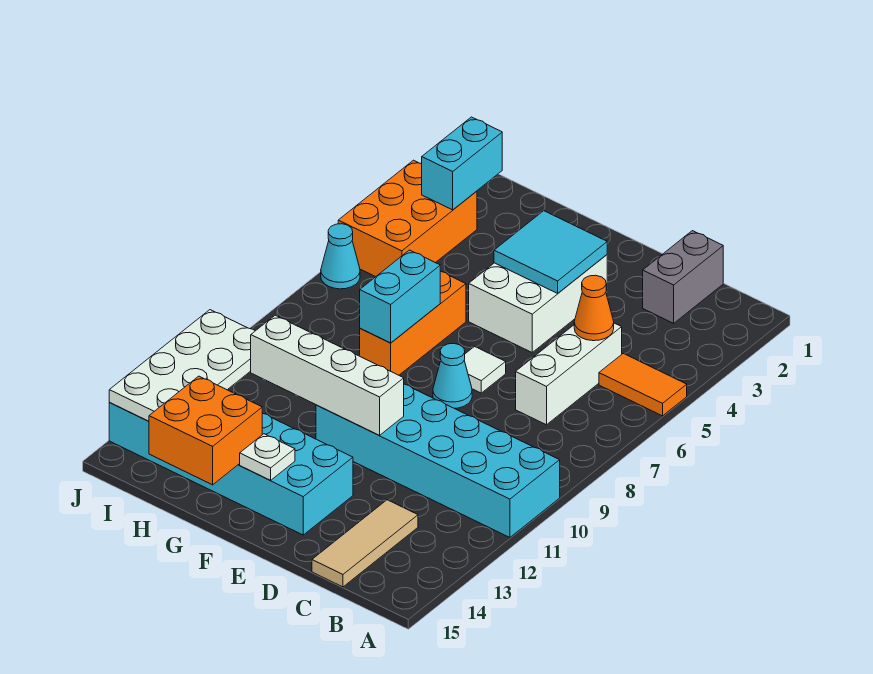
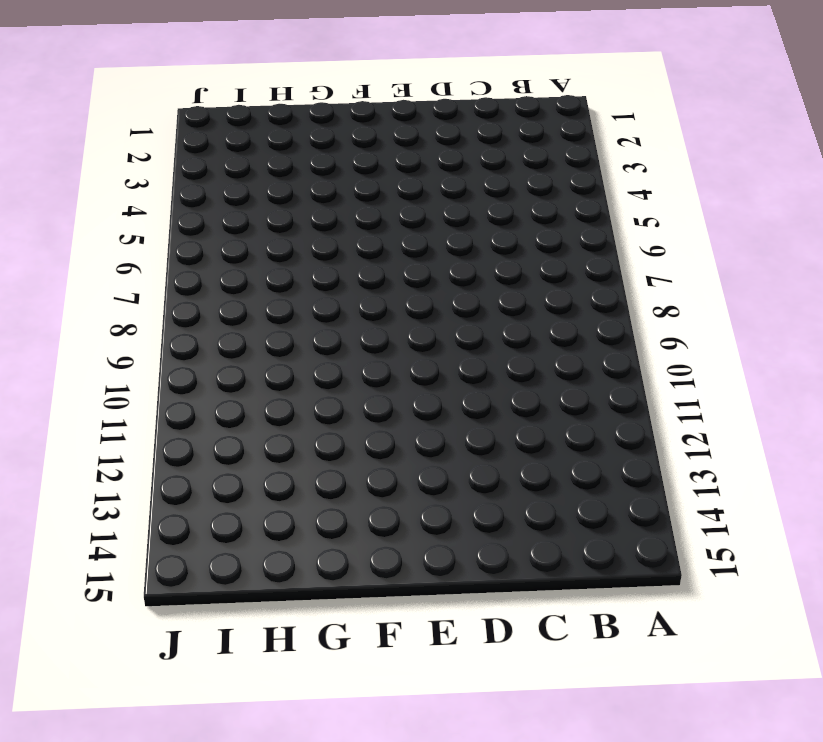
none -> orange tile A5:B5 level 1
none -> cyan brick A10:F11 level 1
none -> grey brick C1:C2 level 1

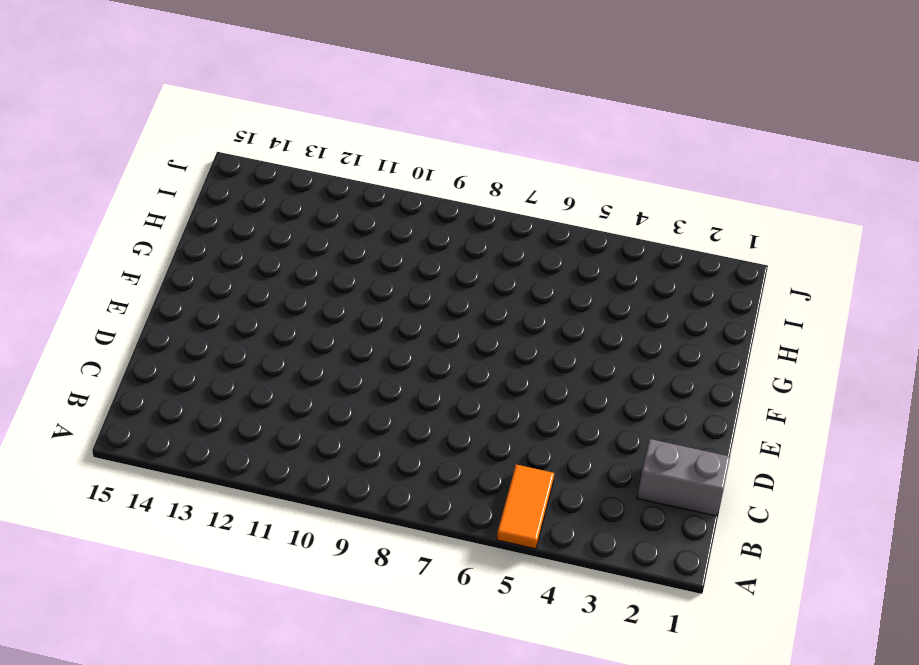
none -> cyan brick A10:F11 level 1
none -> white brick C5:C7 level 1
none -> tan tile C13:C15 level 1

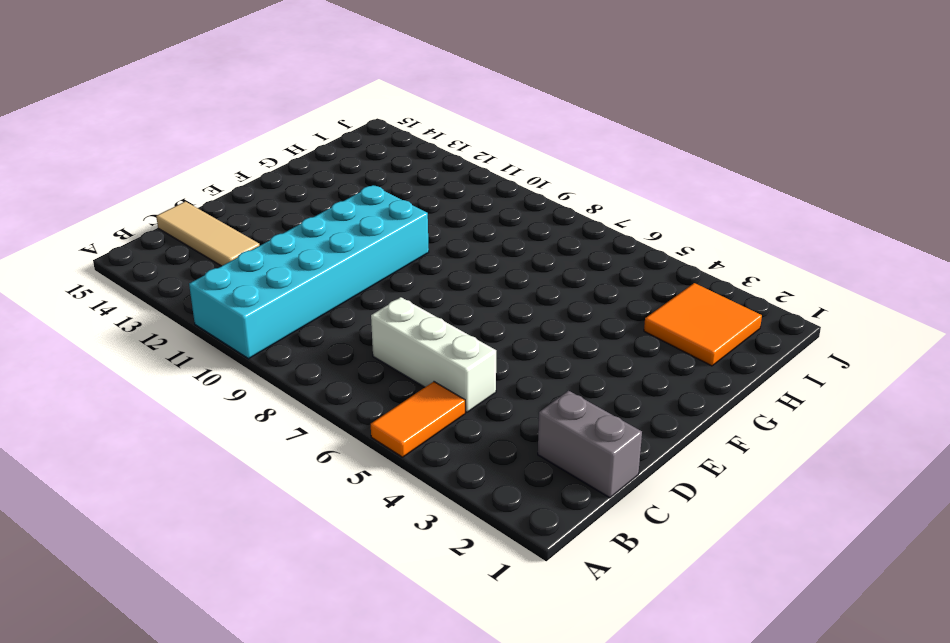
orange tile H2:I3 level 1 -> orange brick I3:J5 level 1
none -> white brick E3:F5 level 1
none -> white tile E7 level 1
none -> cyan cone E8 level 1

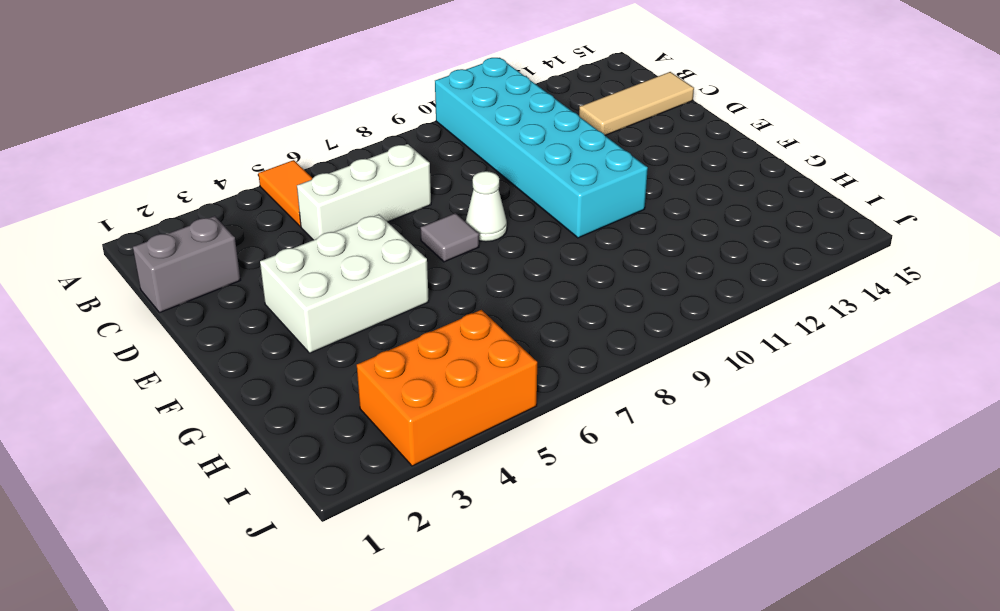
grey tile E7 level 1 -> white tile E7 level 1
white cone E8 level 1 -> cyan cone E8 level 1
none -> cyan brick E13:J14 level 1
none -> orange brick G6:G8 level 1
none -> cyan cone J6 level 1

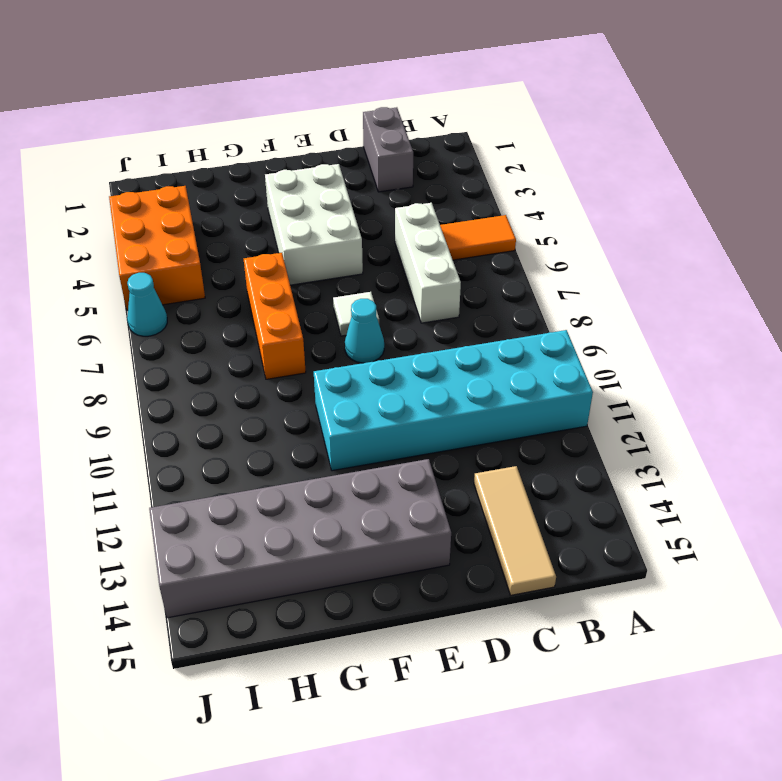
grey brick E13:J14 level 1 -> cyan brick E13:J14 level 1
none -> orange cone C5 level 2
none -> cyan tile E3:F4 level 2
none -> white brick E11:H11 level 2

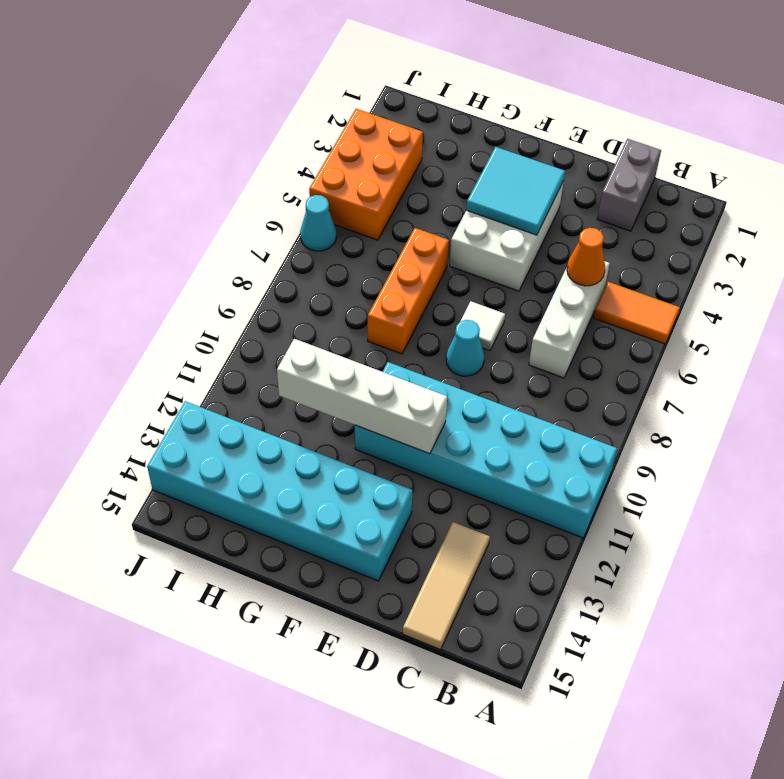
none -> white plate F14 level 2
none -> cyan brick G7:G8 level 2
none -> orange brick G14:H15 level 2

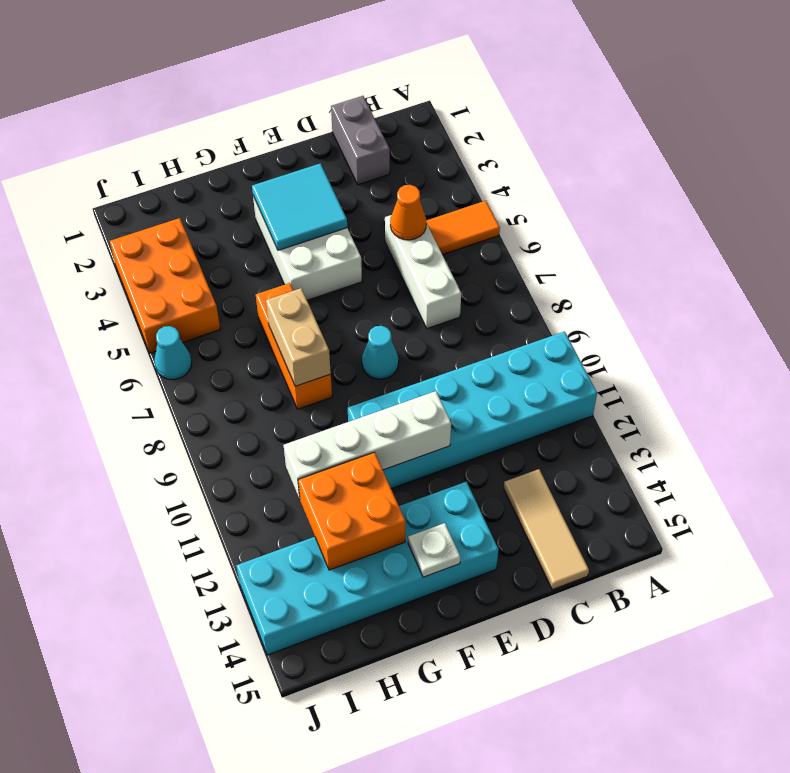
tan brick G7:G8 level 2 -> cyan brick G7:G8 level 2
orange brick G12:H13 level 2 -> orange brick G14:H15 level 2
none -> white tile E7 level 1
none -> cyan brick I2:I3 level 2
none -> white plate I11:J14 level 2

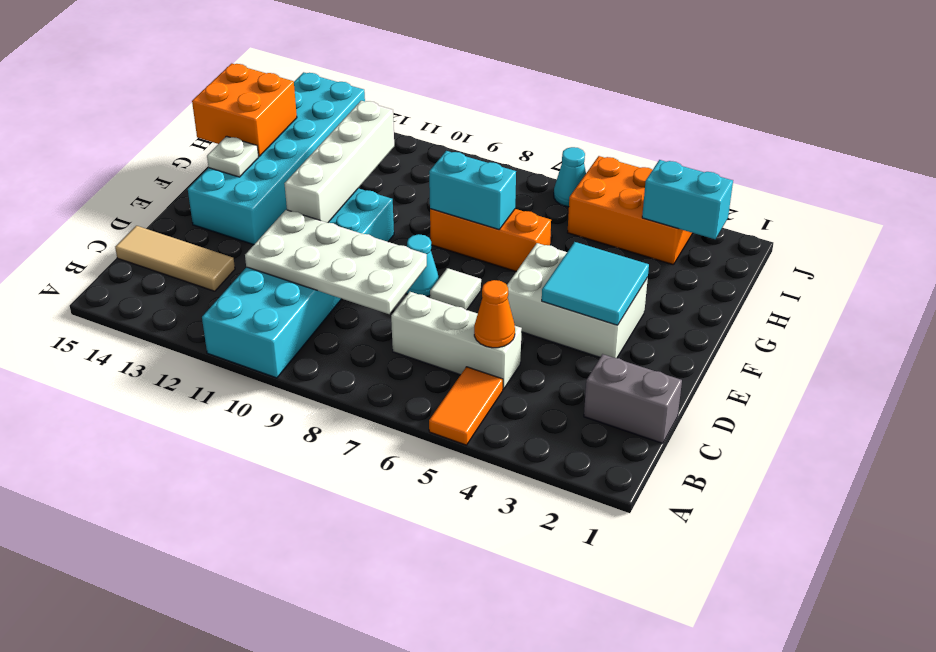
white plate C8:D11 level 2 -> white plate I11:J14 level 2

